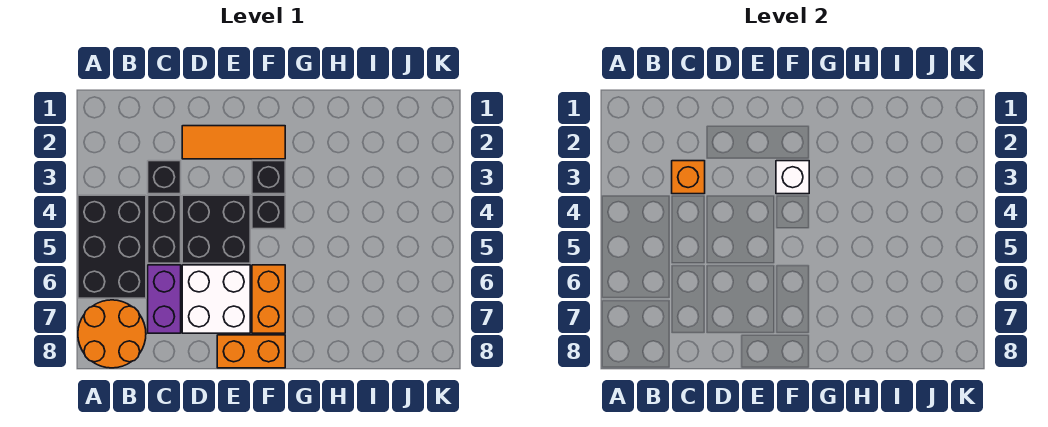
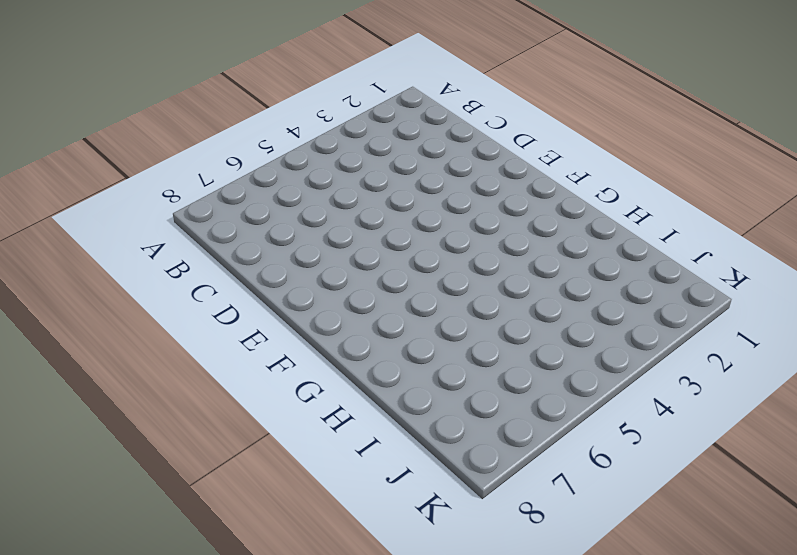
none -> black brick A4:B6 level 1
none -> orange round brick A7:B8 level 1
none -> black brick C3 level 1

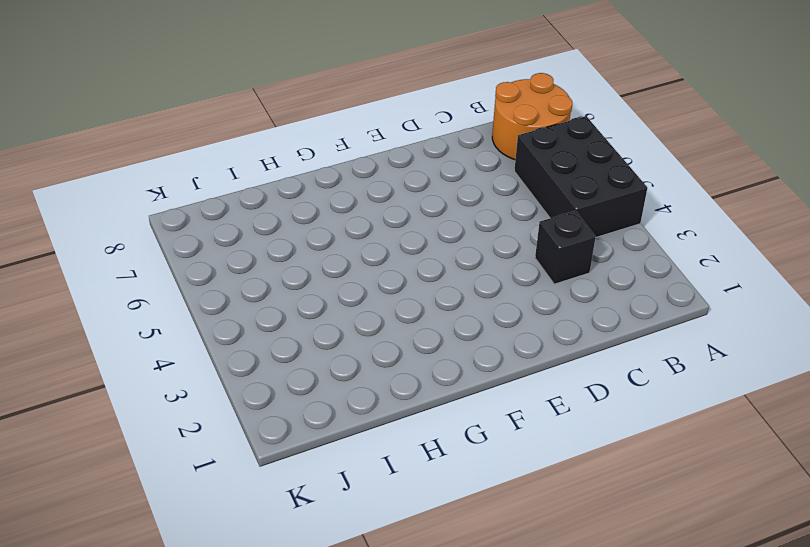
none -> black brick C4:C5 level 1
none -> purple brick C6:C7 level 1
none -> orange tile D2:F2 level 1

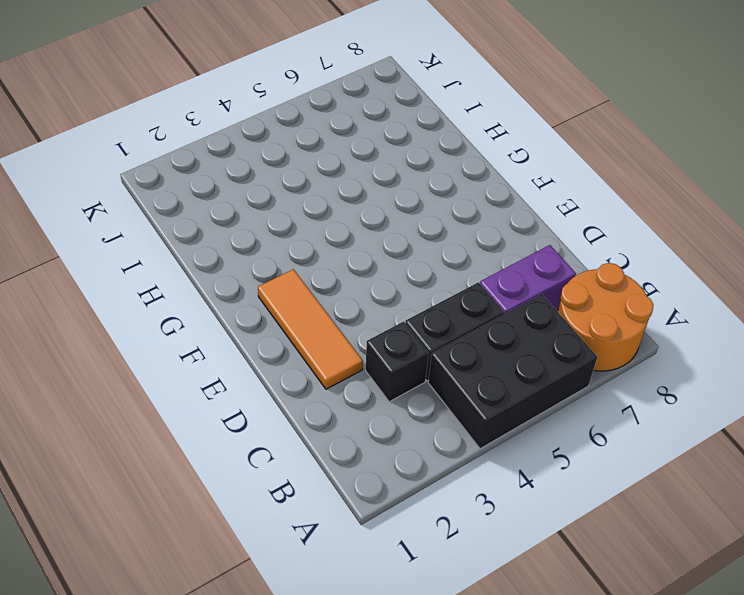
none -> black brick D4:E5 level 1
none -> white brick D6:E7 level 1
none -> orange brick E8:F8 level 1

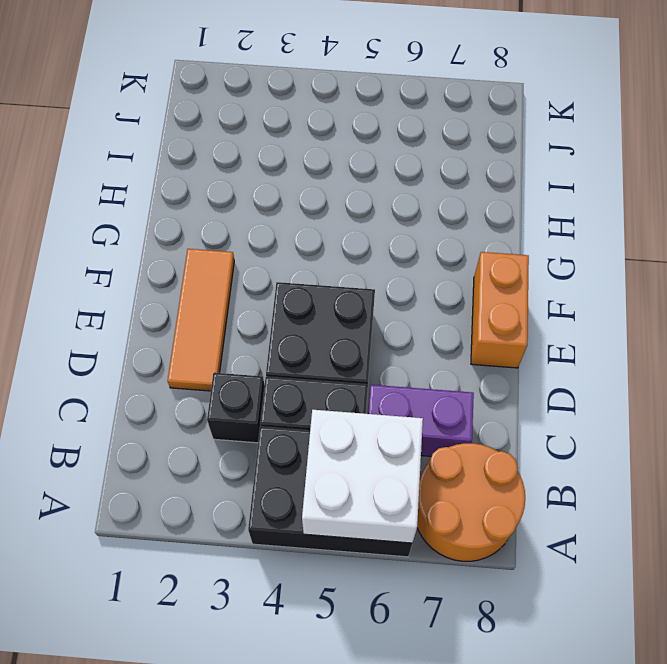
white brick A5:B6 level 2 -> white brick D6:E7 level 1
none -> black brick F3 level 1
none -> black brick F4 level 1
none -> orange brick F6:F7 level 1

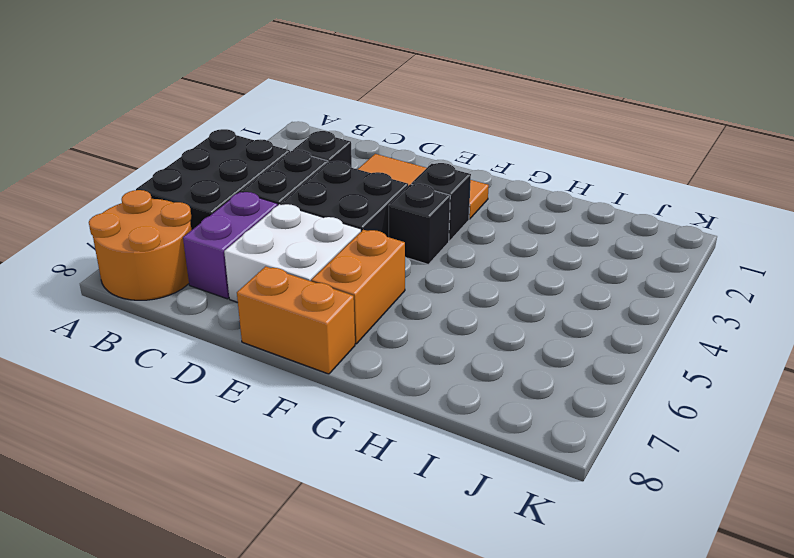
none -> orange brick C3 level 2
none -> white brick F3 level 2

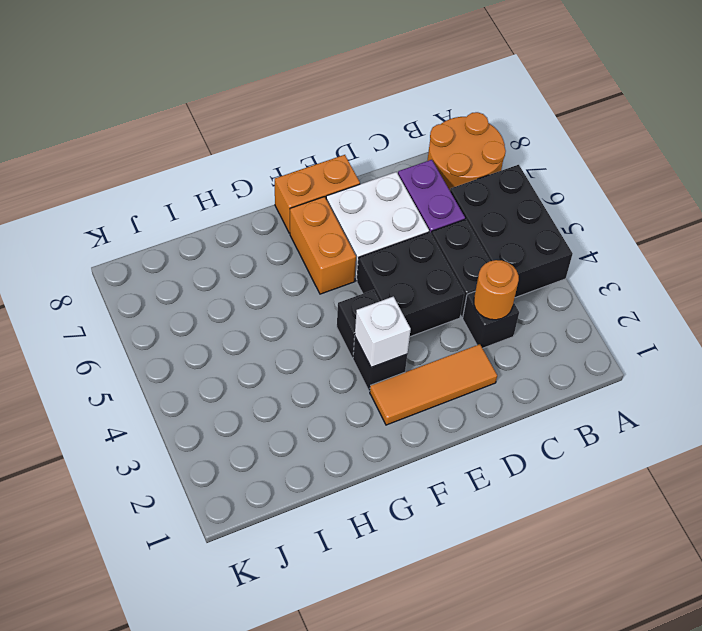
orange round brick C3 level 2 -> orange brick C3 level 2

